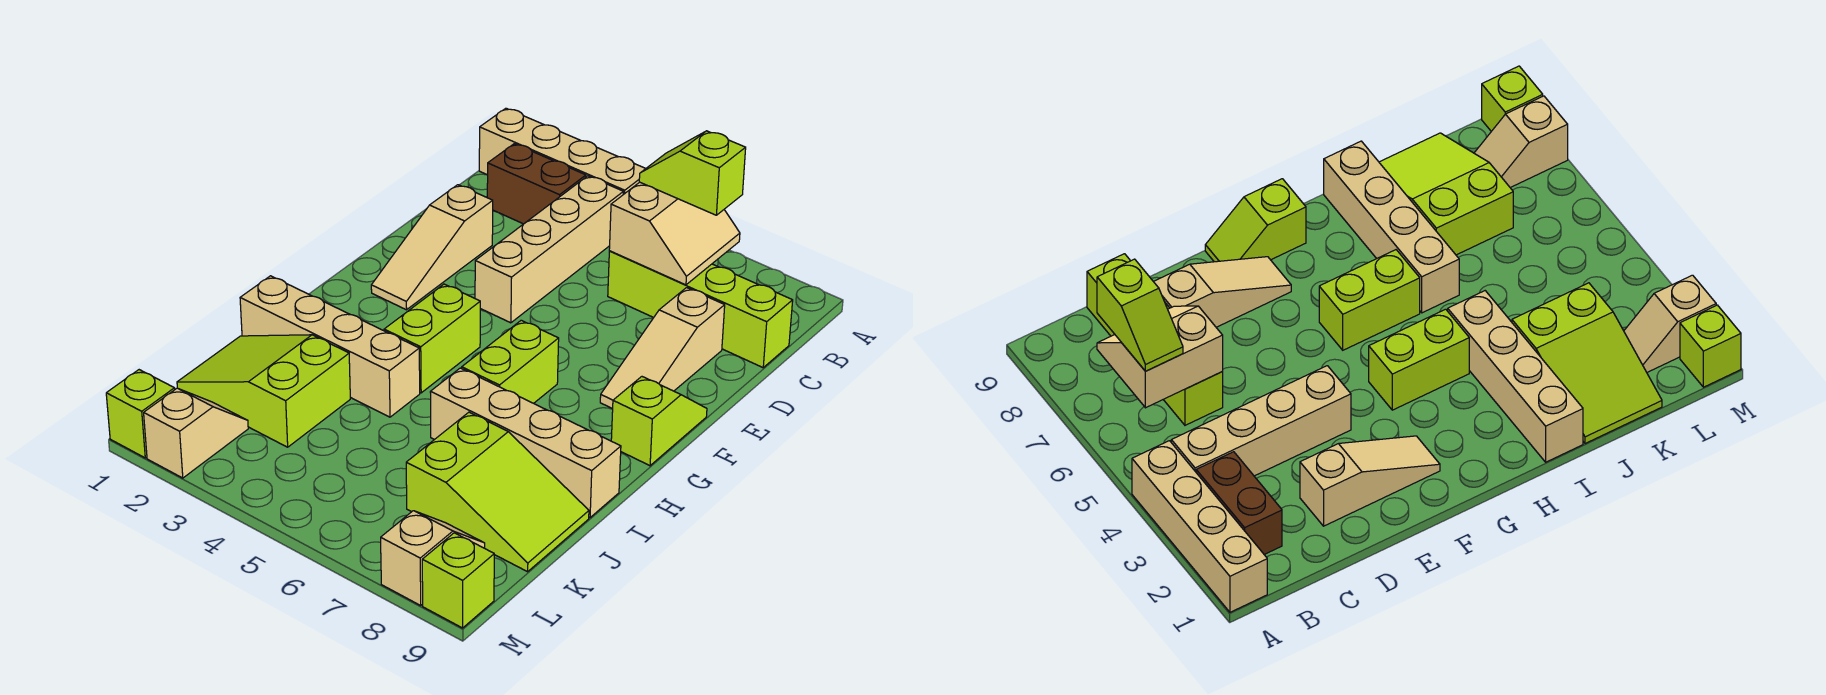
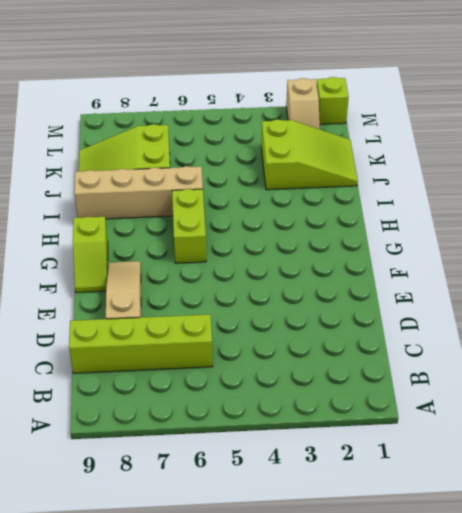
none -> tan brick A1:A4 level 1
none -> brown brick B2:B3 level 1
none -> tan brick B4:E4 level 1

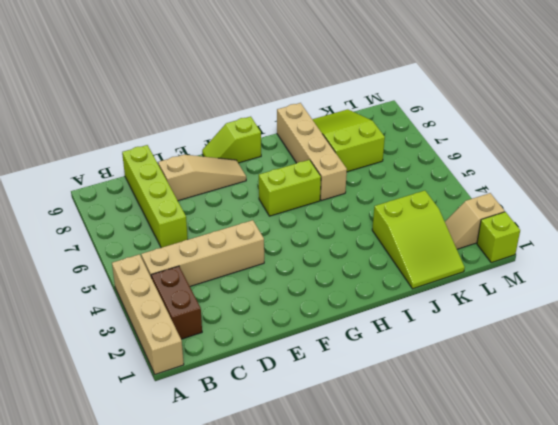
none -> tan slope D2:F2 level 1 top D
none -> lime brick G4:H4 level 1
none -> tan brick I1:I4 level 1

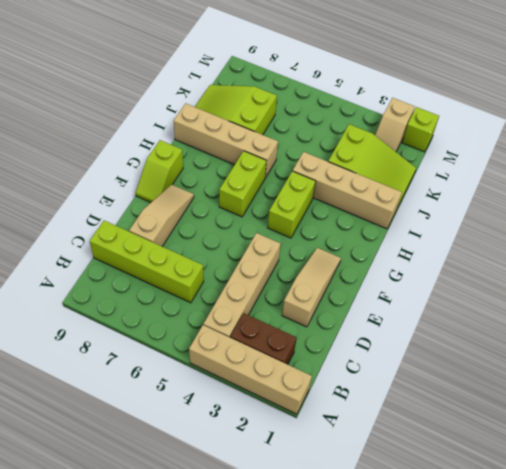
none -> tan slope L8:M8 level 1 top M
none -> lime brick M9 level 1
none -> tan slope B6:C7 level 2 top 6

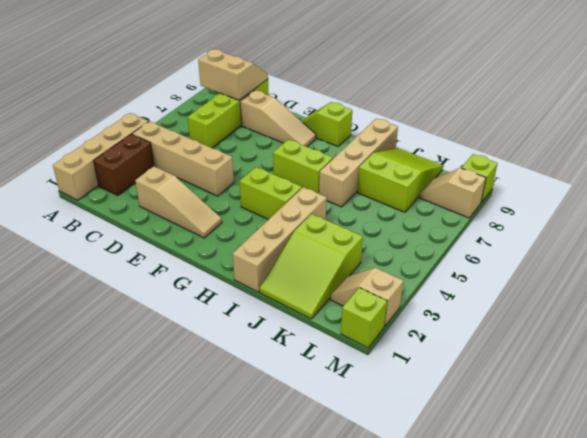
tan slope B8:C9 level 2 top 8 -> tan slope B6:C7 level 2 top 6
none -> lime slope B6:B7 level 3 top 7

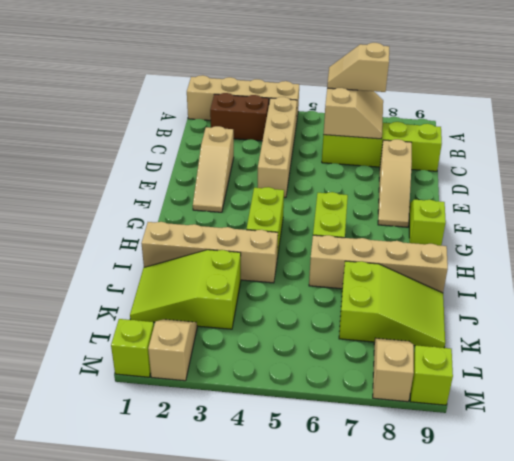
tan slope B6:B7 level 3 top 7 -> lime slope B6:B7 level 3 top 7

